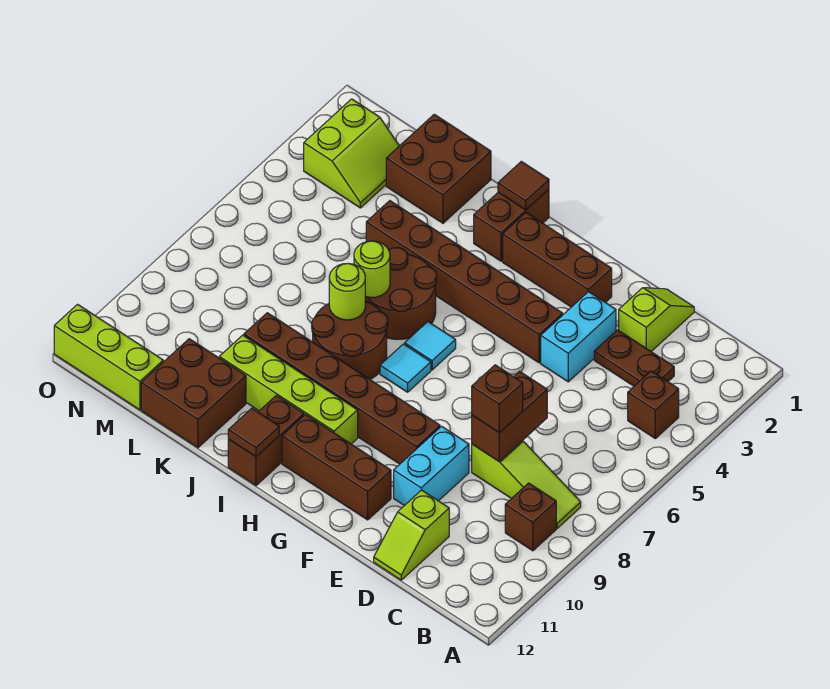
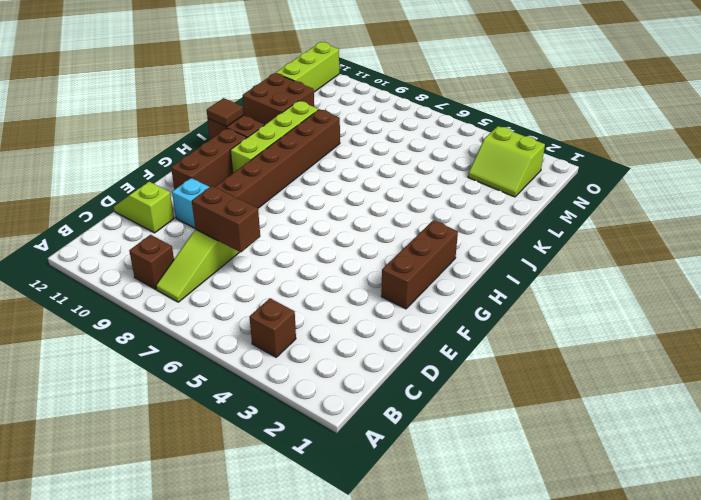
none -> brown plate C3:D3 level 1
none -> lime slope D1:D2 level 1 top 2
none -> cyan brick E3:E4 level 1

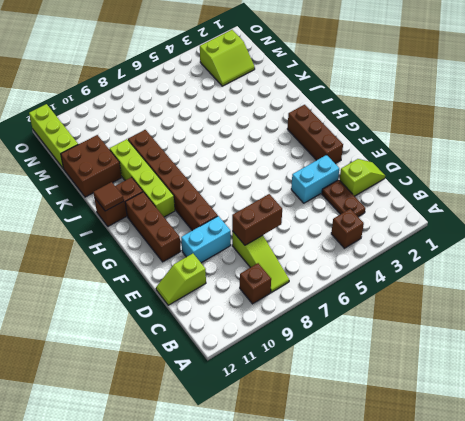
none -> brown brick F4:K4 level 1
none -> cyan tile H6 level 1
none -> cyan tile H7 level 1

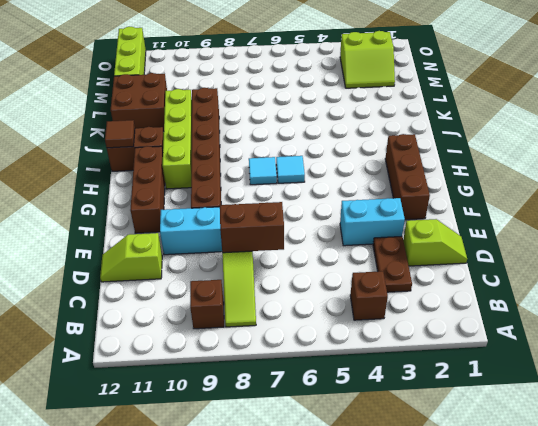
none -> brown brick F4:K4 level 1
none -> brown brick I1:I2 level 1
none -> brown round brick I5:J6 level 1

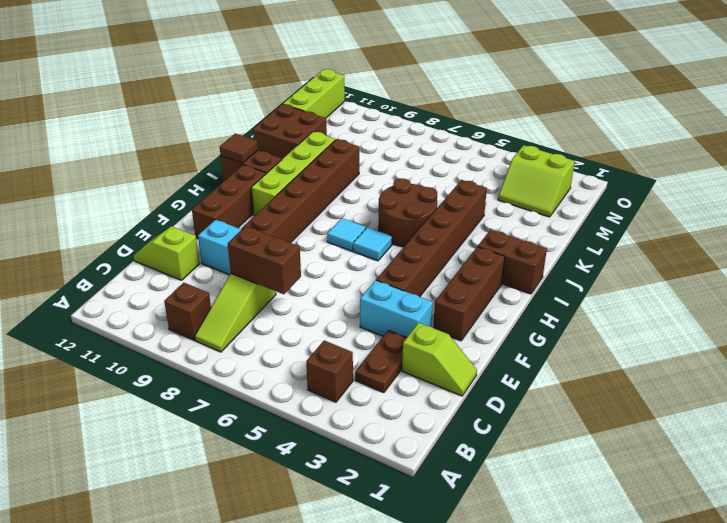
none -> brown round brick I7:J8 level 1
none -> brown brick K1:L2 level 1
none -> brown tile I1 level 2

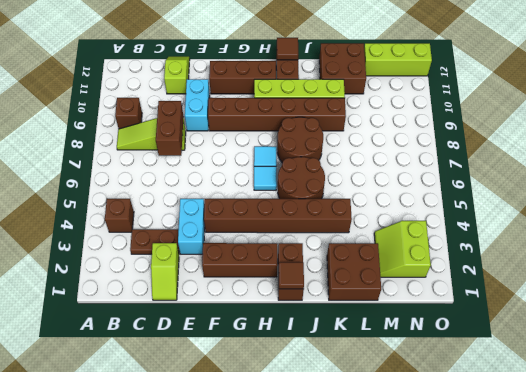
none -> lime round brick J6 level 2
none -> lime round brick J7 level 2
none -> brown brick D8 level 3

